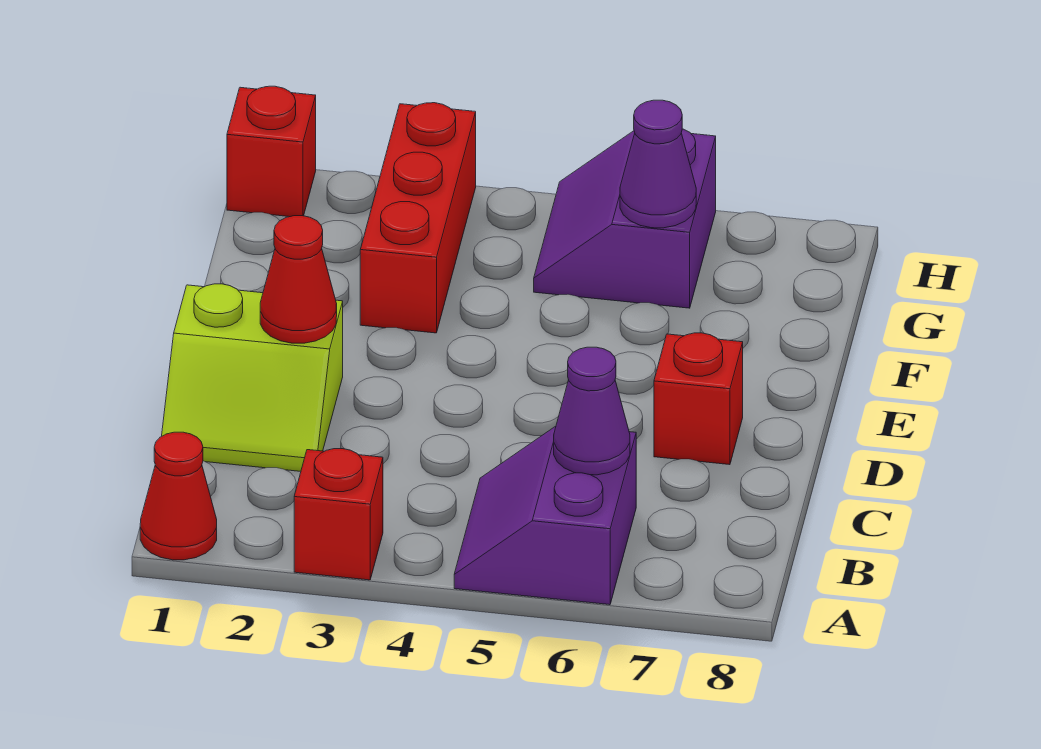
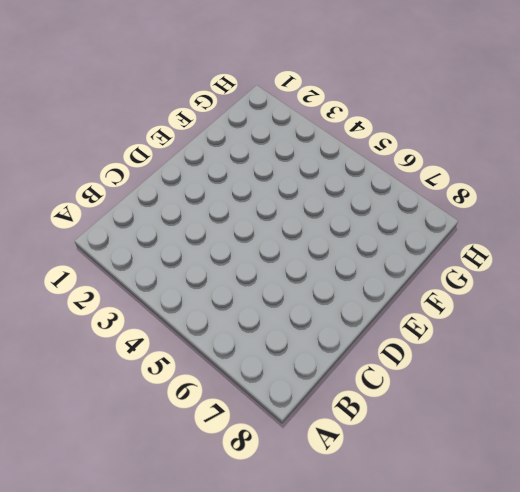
none -> red cone A1 level 1
none -> red brick A3 level 1

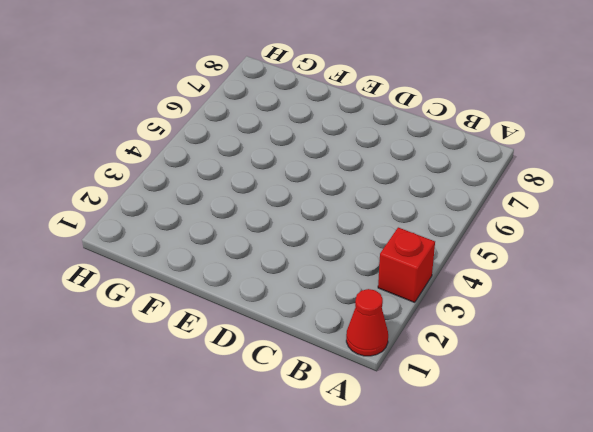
none -> purple slope A5:B6 level 1 top 6
none -> lime slope C1:D2 level 1 top D

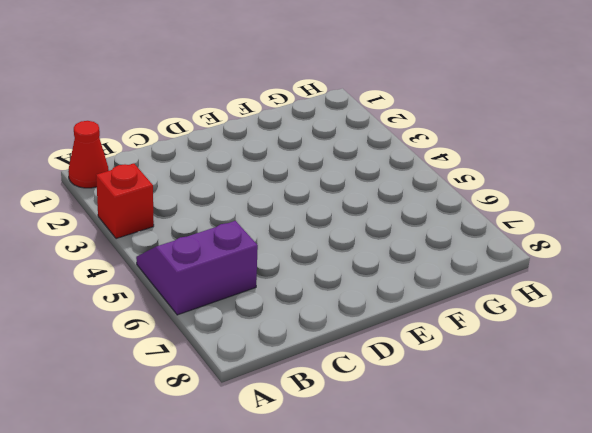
none -> lime slope C1:D2 level 1 top D
none -> red brick D7 level 1

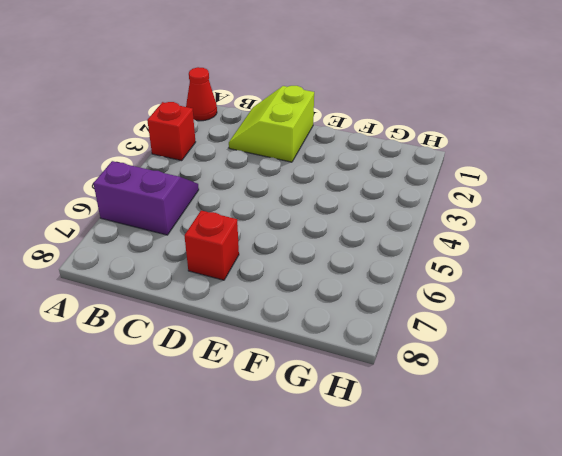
none -> red brick F3:H3 level 1
none -> purple slope G5:H6 level 1 top 6

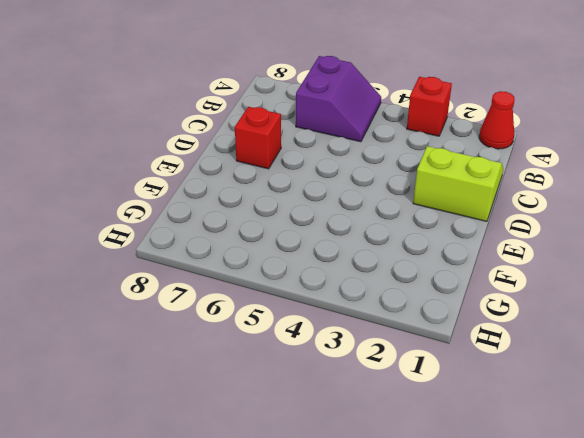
none -> red brick F3:H3 level 1
none -> purple slope G5:H6 level 1 top 6

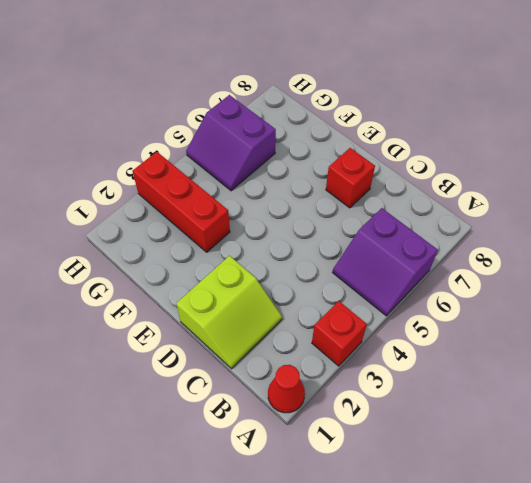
none -> red brick H1 level 1
none -> purple cone B6 level 2

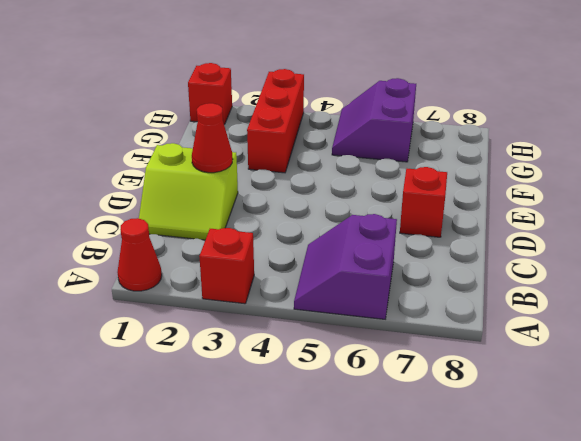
none -> purple cone B6 level 2
none -> purple cone G6 level 2

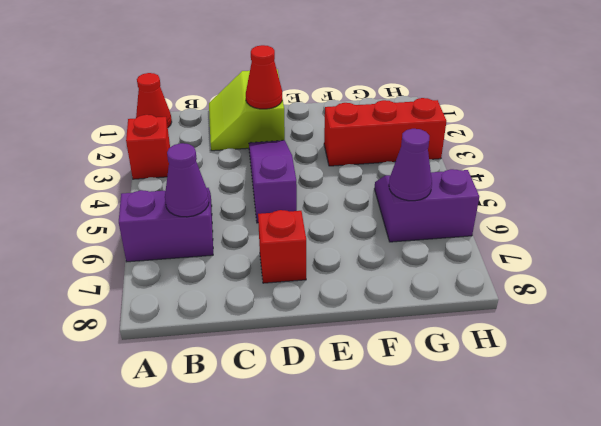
purple slope D3:D5 level 1 top 5 -> none
none -> red brick H1 level 1

